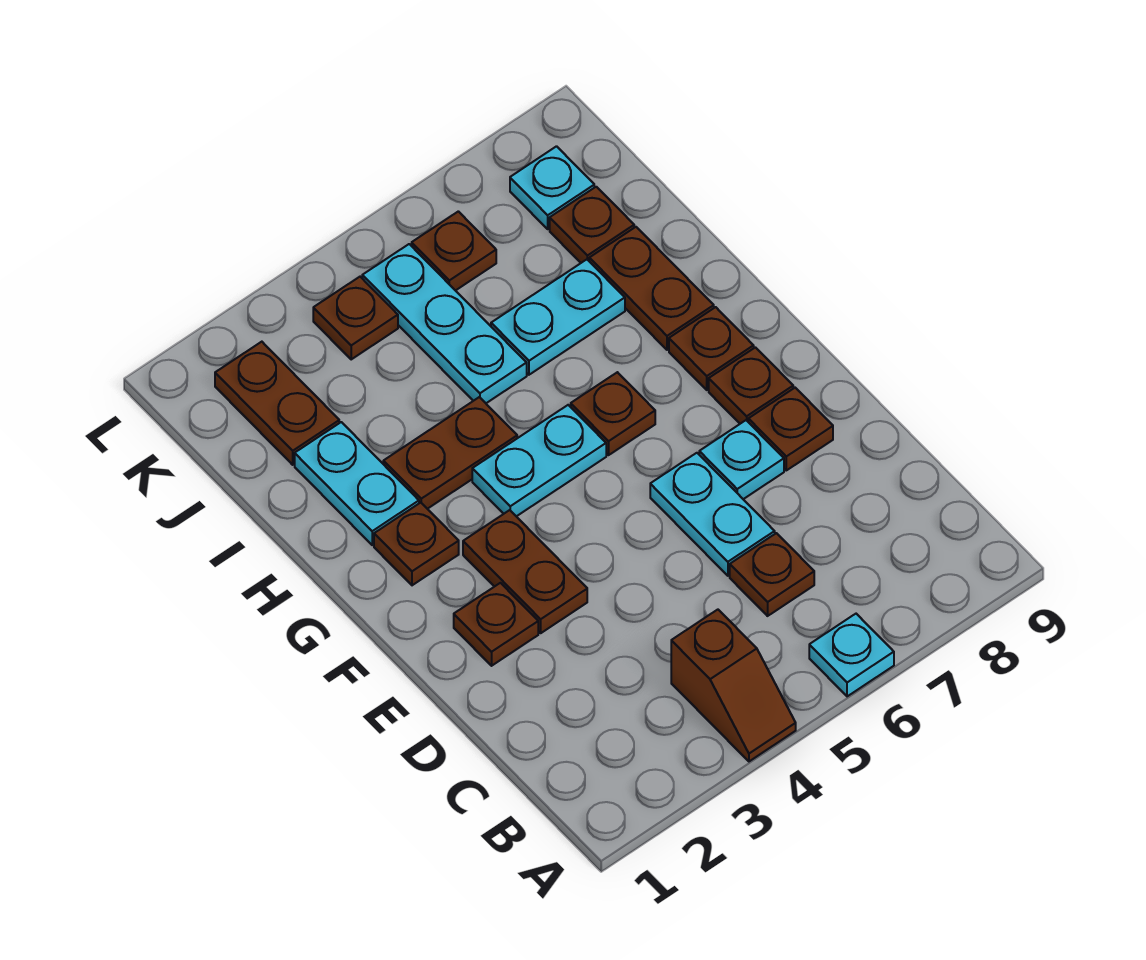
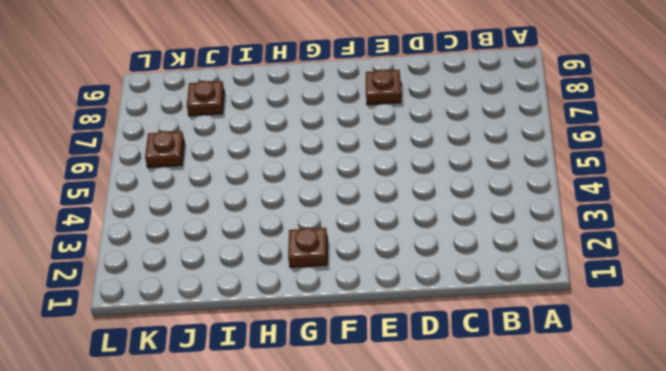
none -> brown slope A4:B4 level 1 top B
none -> cyan plate A6 level 1
none -> brown plate C6 level 1

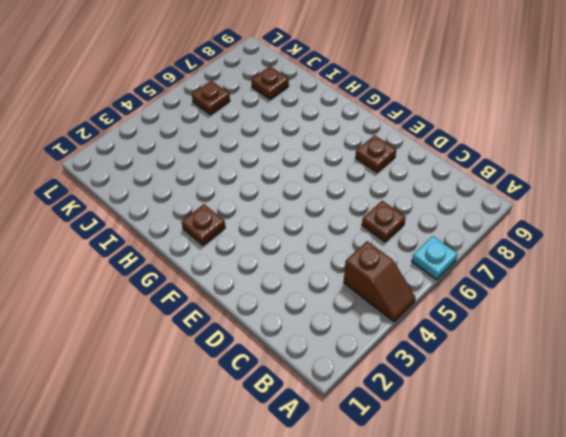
none -> cyan plate D6:E6 level 1
none -> brown plate E2 level 1
none -> brown plate E3:F3 level 1

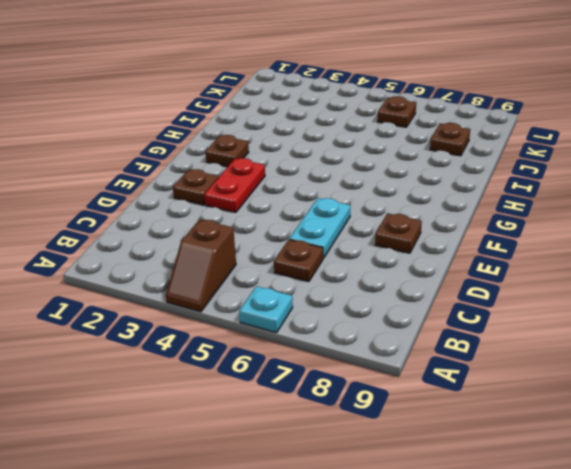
red plate E3:F3 level 1 -> brown plate E3:F3 level 1
none -> cyan plate E7 level 1
none -> brown plate F8 level 1
none -> cyan plate G4:G5 level 1

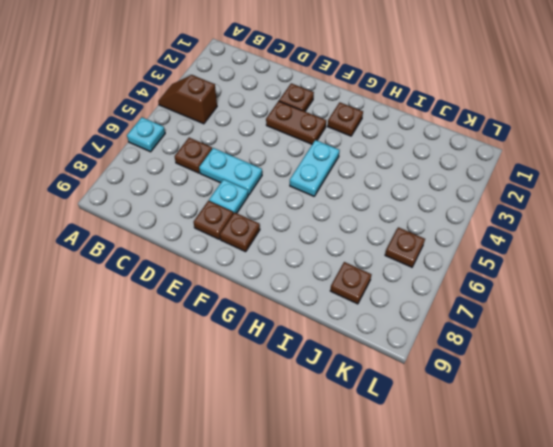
none -> brown plate G6 level 1
none -> brown plate G8 level 1
none -> cyan plate H2:I2 level 1

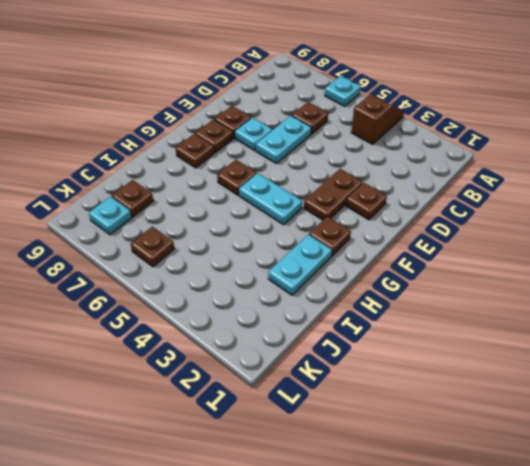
none -> brown plate H3:H4 level 1
none -> brown plate H8:I8 level 1
none -> cyan plate I5:K5 level 1

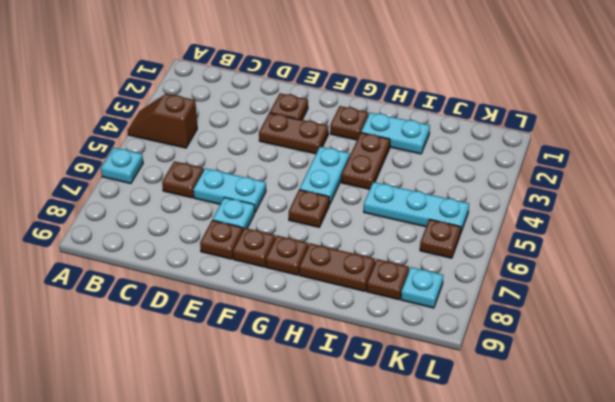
none -> cyan plate I6:I7 level 1
none -> brown plate J2:K2 level 1
none -> brown plate K4 level 1

